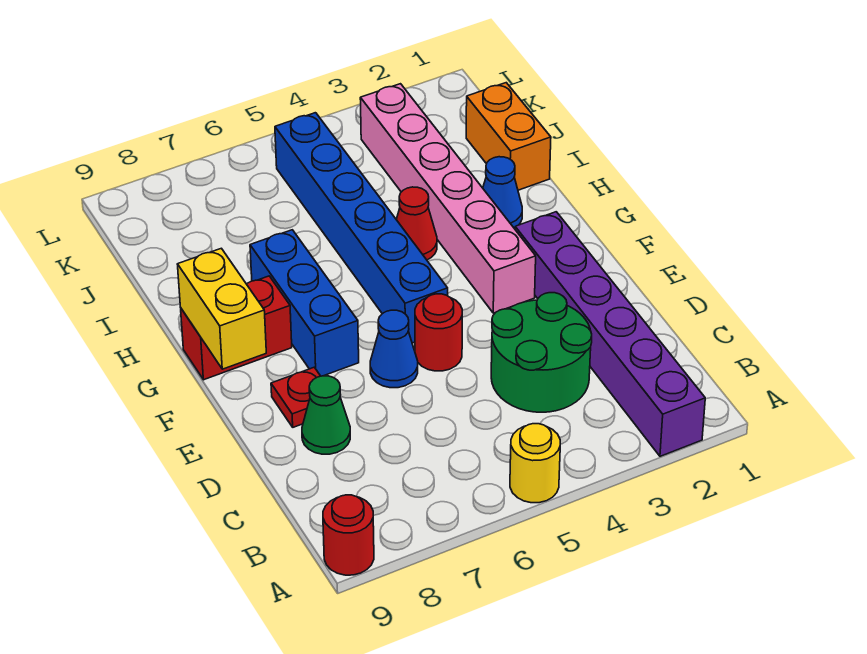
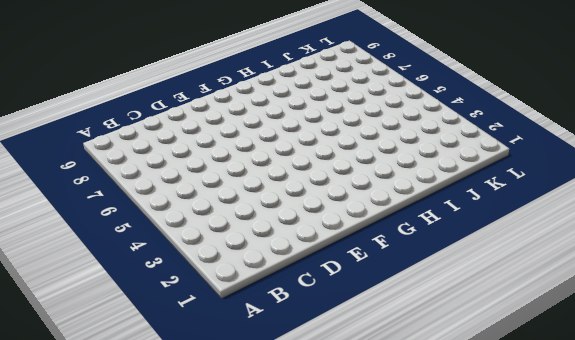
none -> purple brick A2:F2 level 1
none -> yellow round brick A5 level 1
none -> red round brick A9 level 1

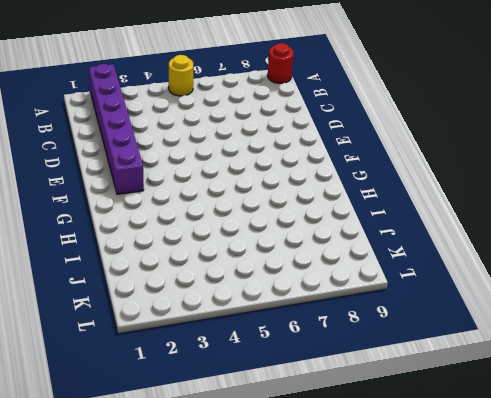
none -> green round brick C3:D4 level 1
none -> green cone D8 level 1
none -> red round brick E5 level 1

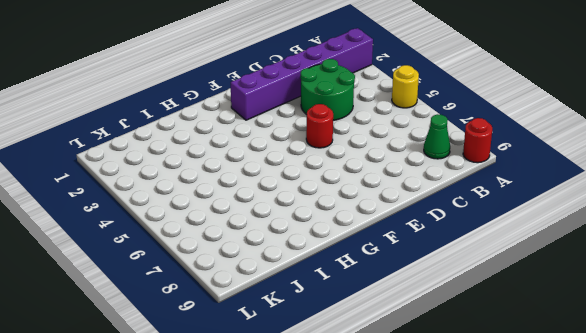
green cone B8 level 1 -> green cone D8 level 1
none -> blue cone E6 level 1
none -> red plate E8 level 1
none -> pink brick F3:K3 level 1

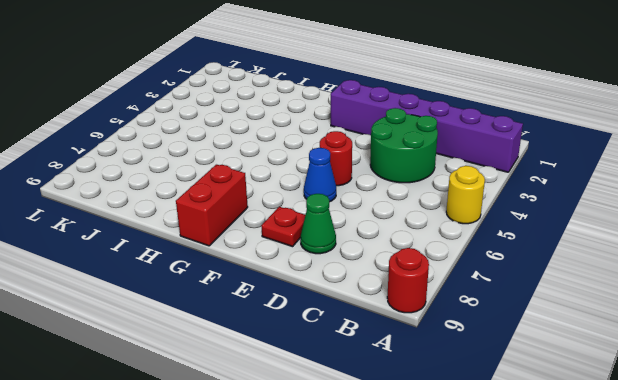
none -> pink brick F3:K3 level 1
none -> blue brick F5:K5 level 1
none -> blue brick F7:H7 level 1

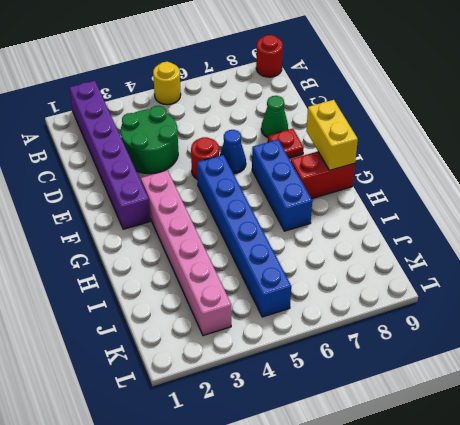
none -> blue cone H2 level 1
none -> red cone H4 level 1
none -> orange brick I1:J1 level 1

